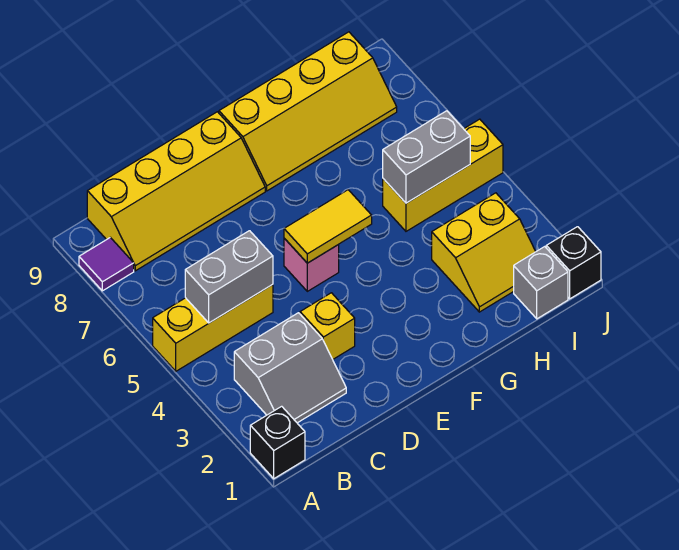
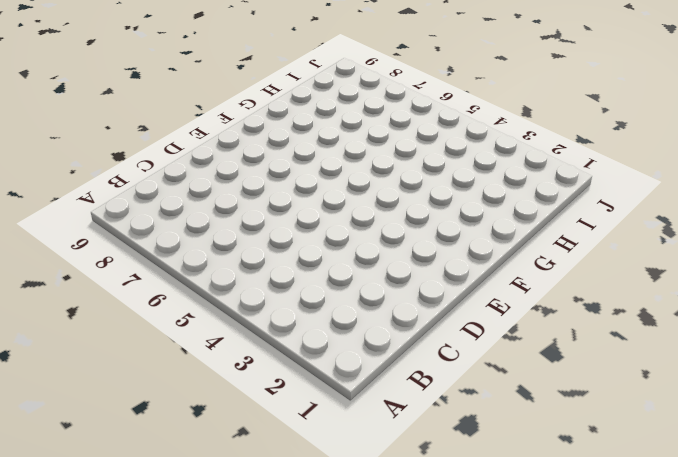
none -> black brick A1 level 1
none -> yellow brick A5:C5 level 1
none -> purple tile A8 level 1

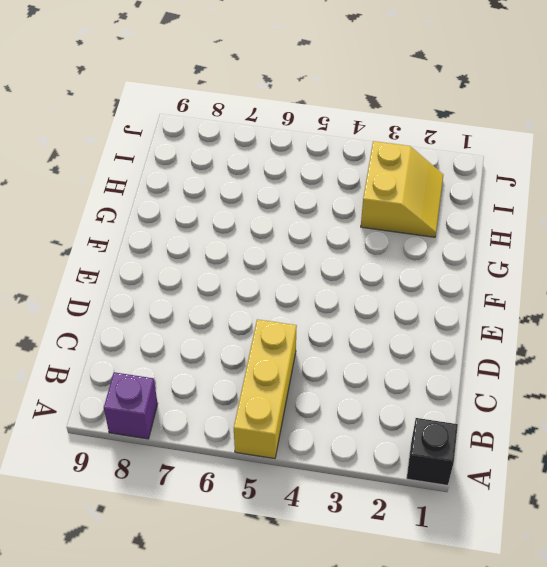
purple brick A8 level 1 -> purple tile A8 level 1
none -> grey slope B2:C3 level 1 top 3
none -> yellow slope B8:E9 level 1 top 9
none -> yellow brick D3 level 1

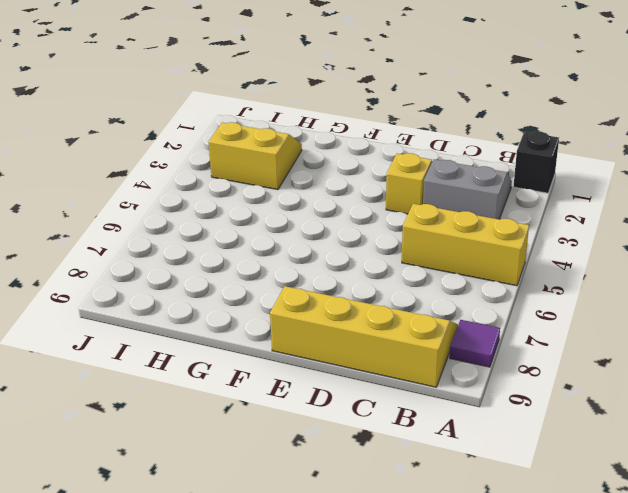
none -> pink brick E5 level 1
none -> yellow slope F8:I9 level 1 top 9
none -> yellow brick H5:J5 level 1

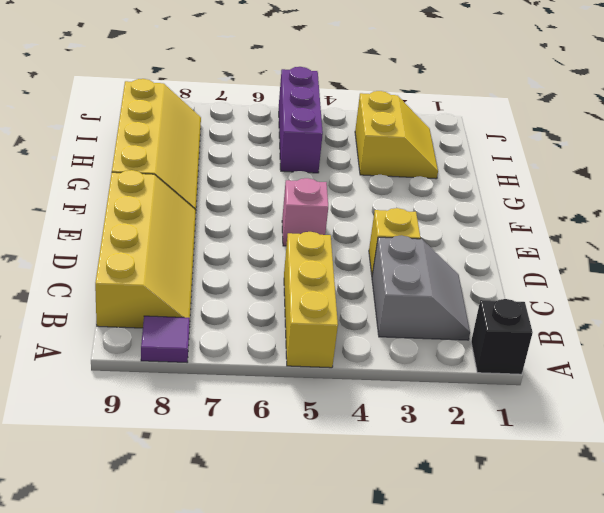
purple brick H5:J5 level 1 -> yellow brick H5:J5 level 1
none -> grey brick I1 level 1
none -> black brick J1 level 1
none -> grey brick B5:C5 level 2

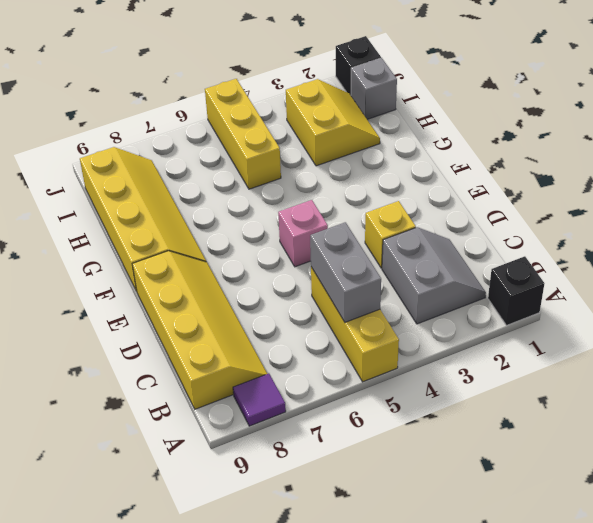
none -> yellow tile E5:F5 level 2
none -> grey brick H5:I5 level 2

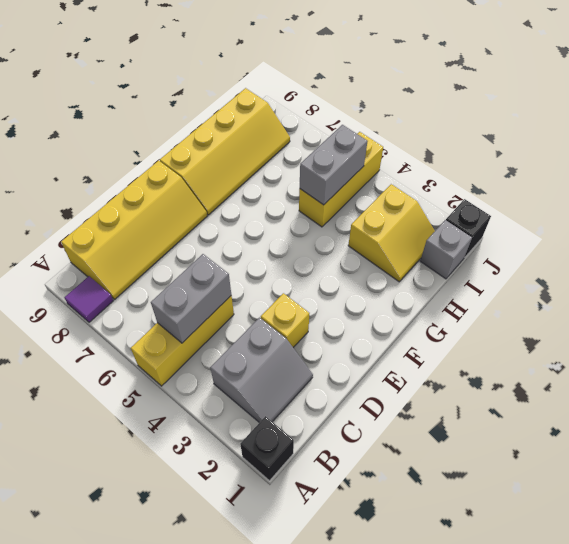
none -> pink brick E5 level 1
none -> yellow tile E5:F5 level 2

